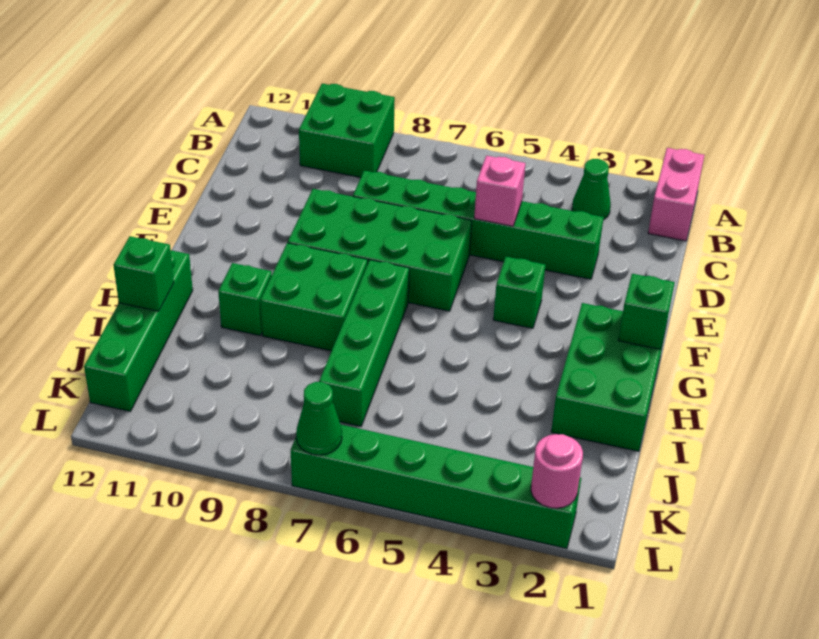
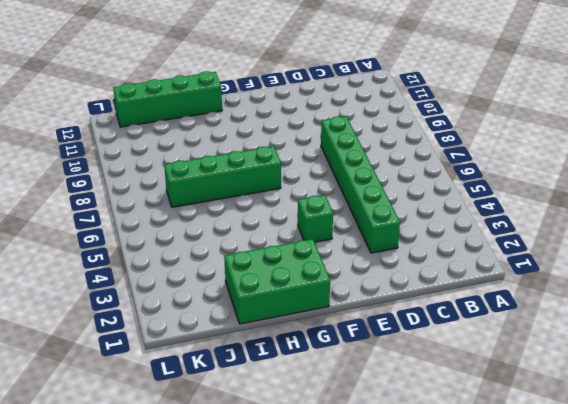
none -> pink brick A1:B1 level 1
none -> green brick A9:B10 level 1
none -> green cone B3 level 1

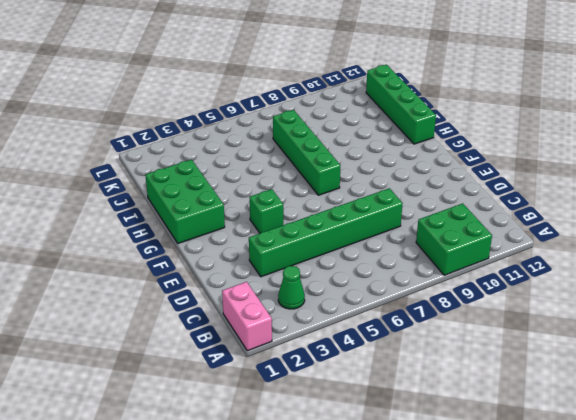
none -> green brick E6:F9 level 1
none -> green brick G8:H9 level 1
none -> green brick H10 level 1

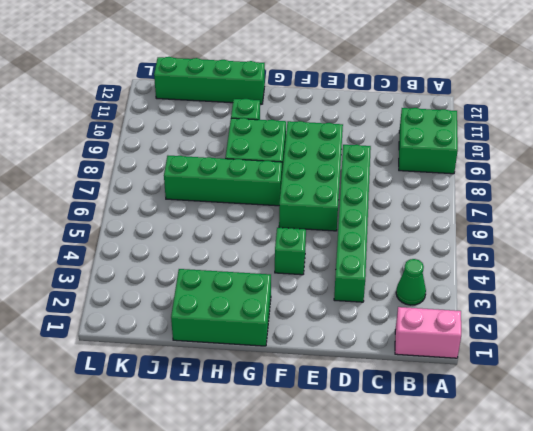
none -> green brick L2:L7 level 1
none -> pink brick D5 level 2
none -> green brick G1 level 2

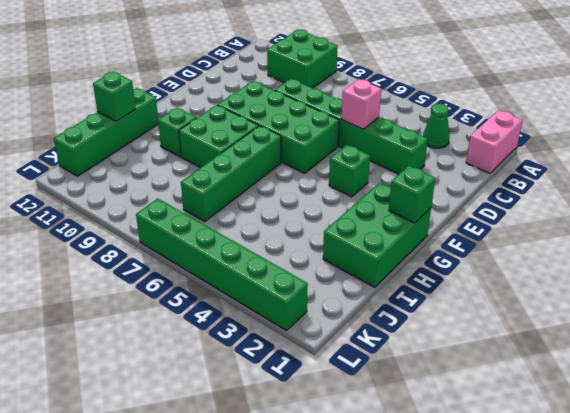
none -> pink round brick L2 level 2
none -> green cone L7 level 2

